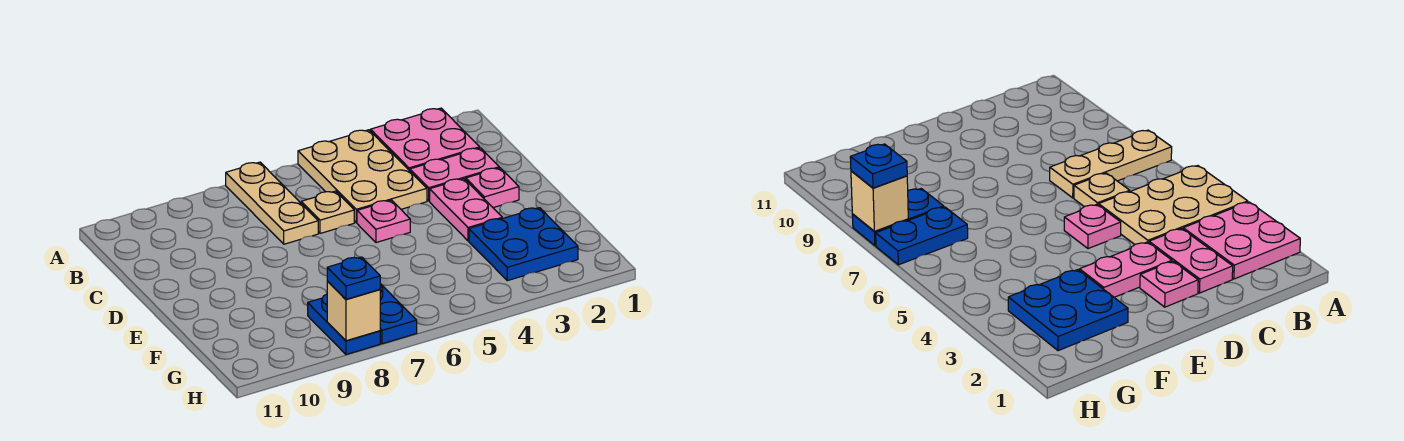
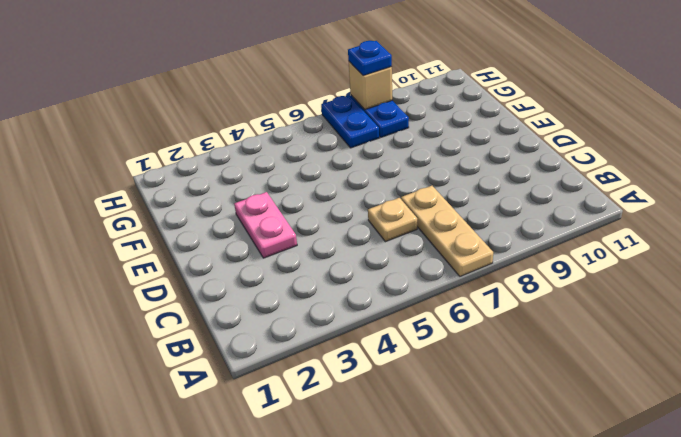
none -> pink plate A2:B3 level 1
none -> tan plate A4:C5 level 1
none -> pink plate C2:C3 level 1

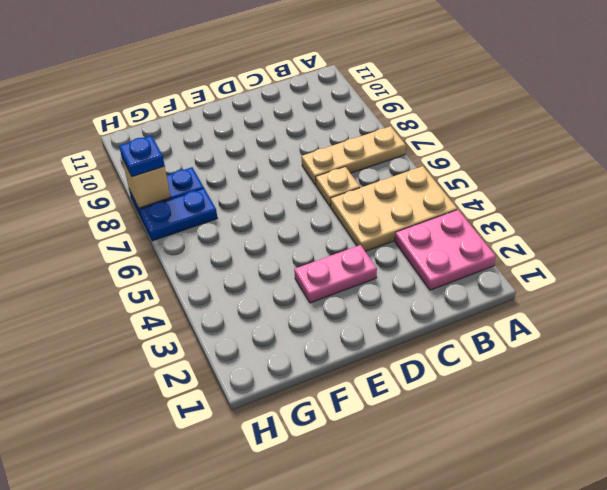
none -> pink plate C2:C3 level 1
none -> pink plate D2 level 1
none -> pink plate D5 level 1

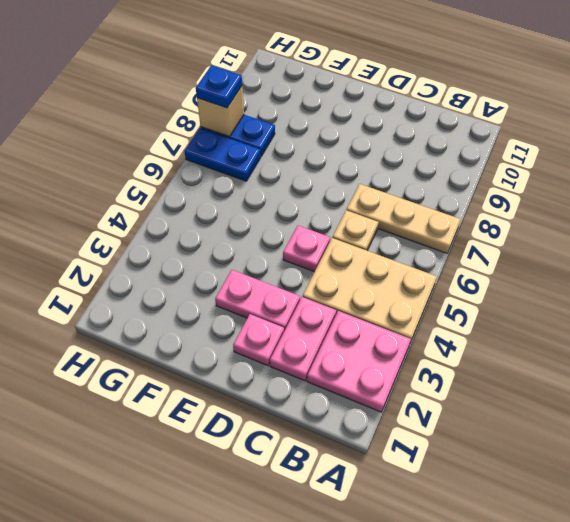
none -> blue plate F2:G3 level 1

